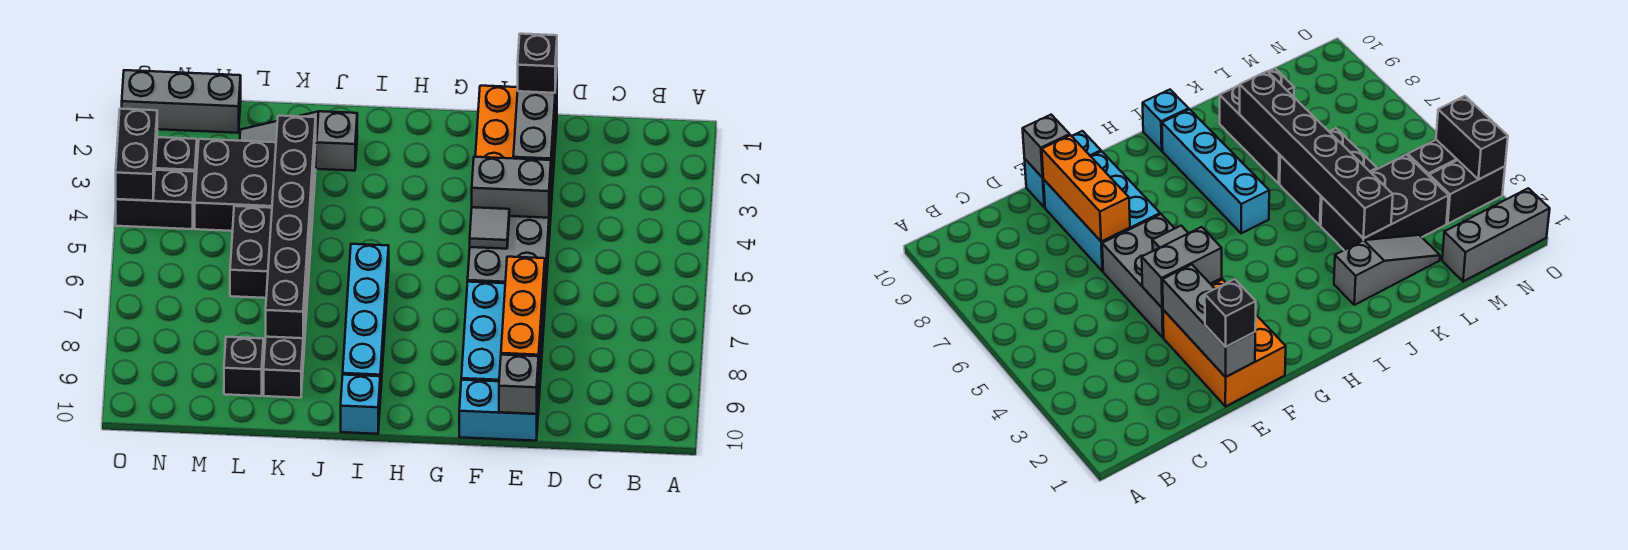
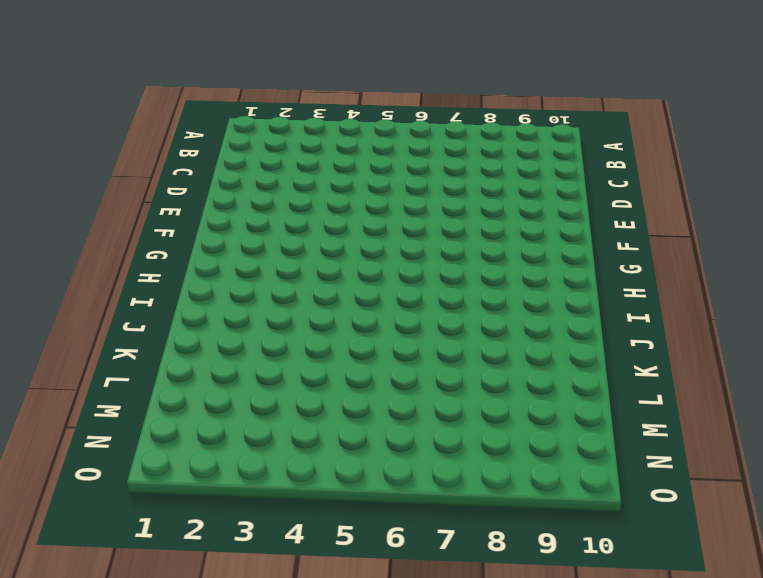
none -> orange brick E1:F3 level 1
none -> grey brick E4:F6 level 1
none -> cyan brick E7:F9 level 1

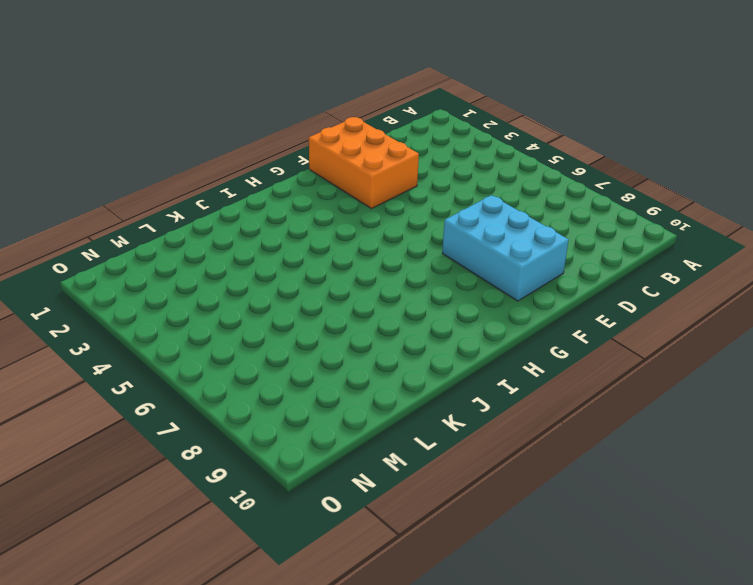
none -> grey brick E4:F6 level 1
none -> cyan brick E10:F10 level 1
none -> cyan brick I6:I9 level 1

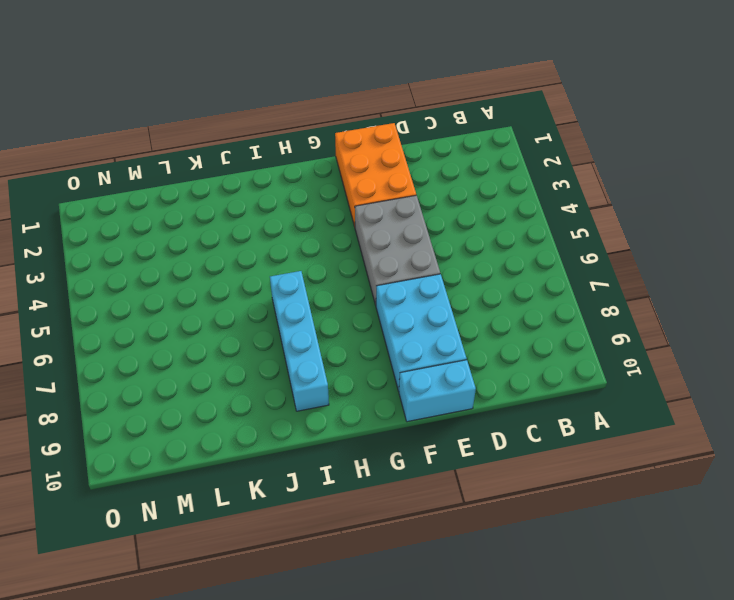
none -> cyan brick I10 level 1
none -> grey slope J2:L2 level 1 top J
none -> black brick K3:M4 level 1

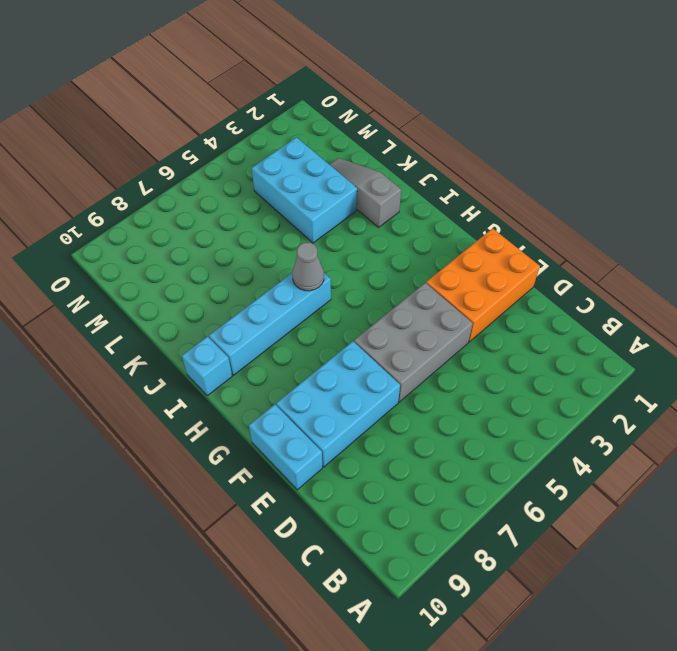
grey cone I6 level 2 -> none
cyan brick K3:M4 level 1 -> black brick K3:M4 level 1
none -> black brick K5:L6 level 1
none -> black brick K7:K9 level 1
none -> black brick L9 level 1

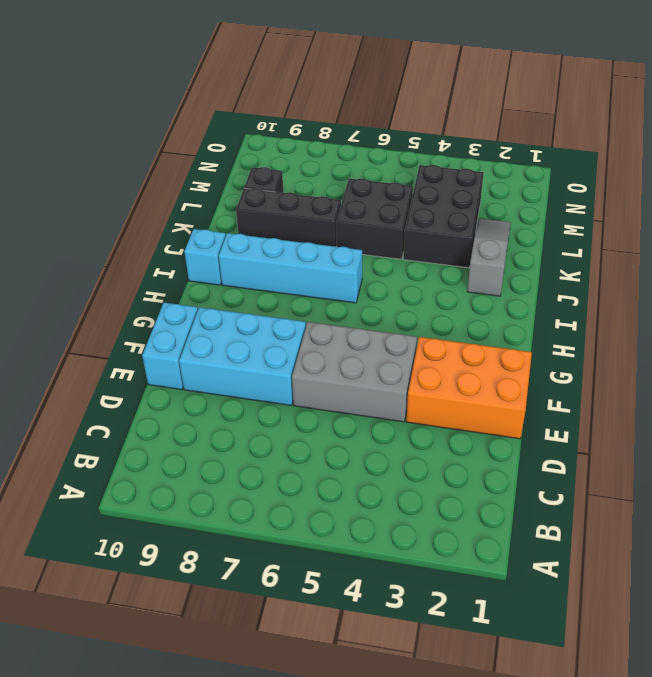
none -> grey brick M1:O1 level 1
none -> black brick N3:O3 level 1
none -> black brick N4:O4 level 1

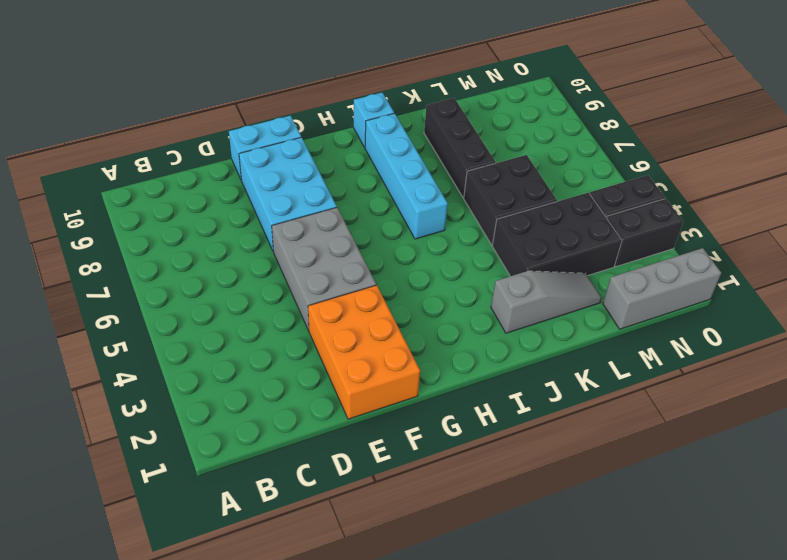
none -> black brick L9 level 1
none -> grey brick E1:E3 level 2
none -> grey brick E4:F4 level 2

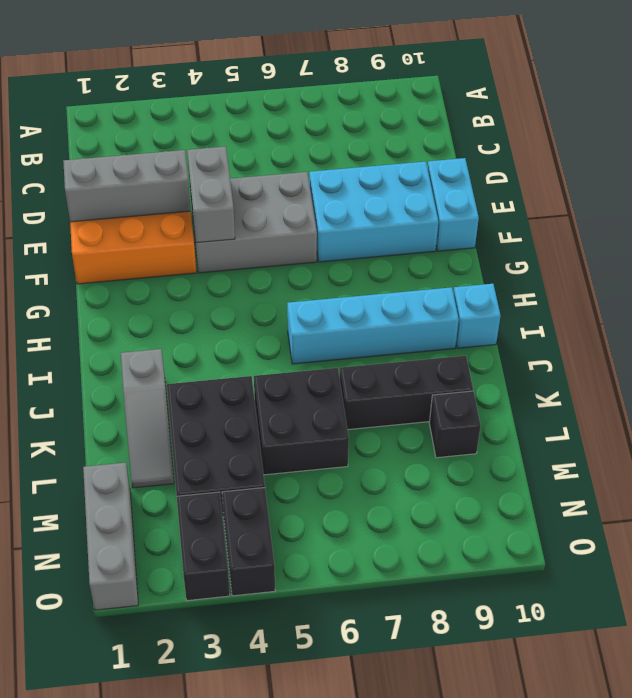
none -> orange brick E7:E9 level 2
none -> grey brick E10 level 2
none -> grey tile F5 level 2

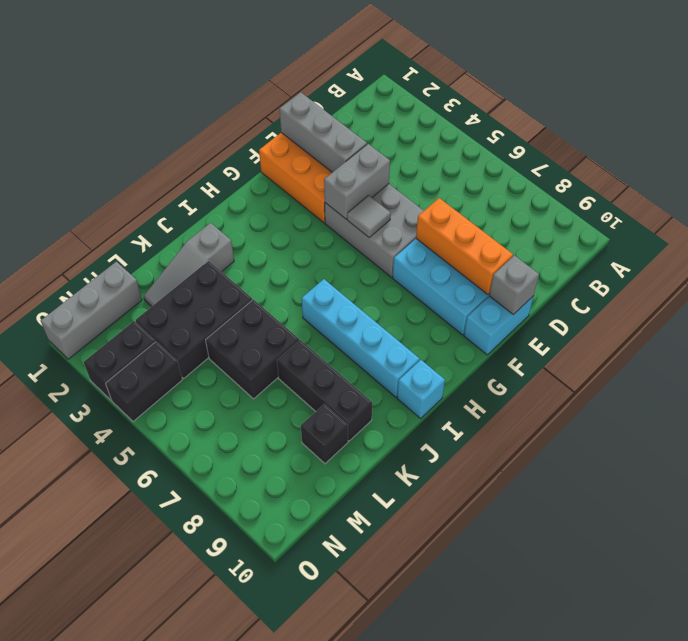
none -> black brick K3:K8 level 2
none -> black brick O3:O4 level 2
none -> black brick E1 level 3

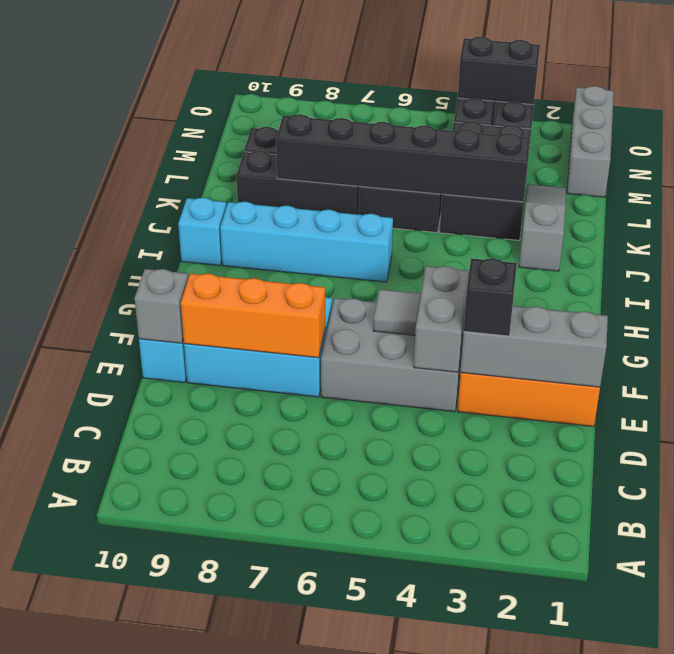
black brick E3 level 3 -> black brick E1 level 3

